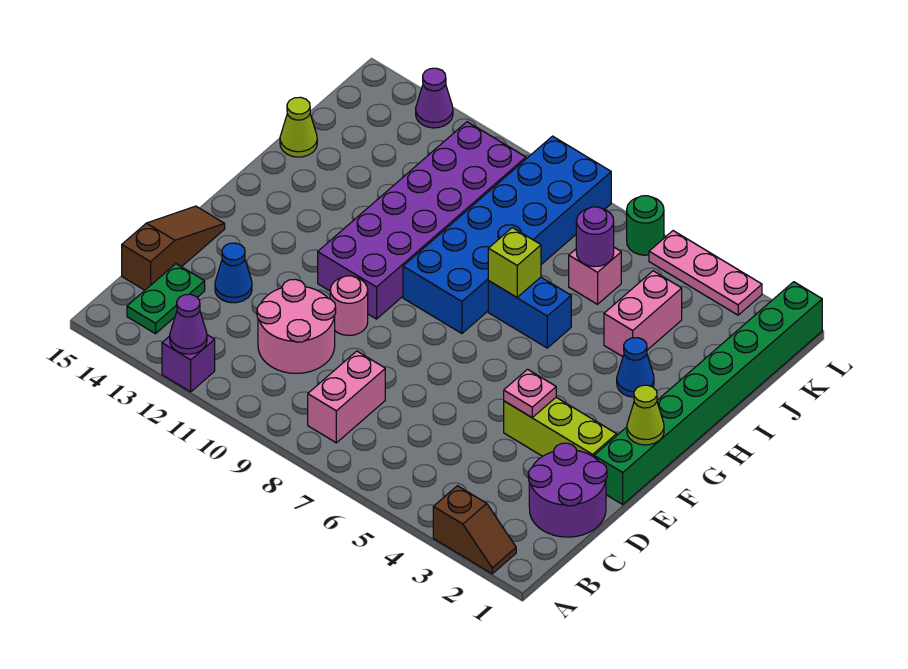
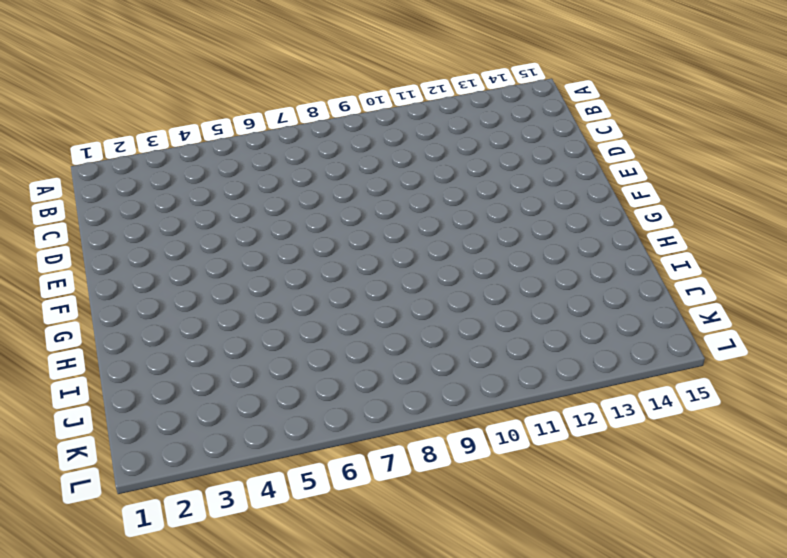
none -> brown slope A2:A3 level 1 top 3
none -> purple brick A12 level 1
none -> pink brick B8:C8 level 1

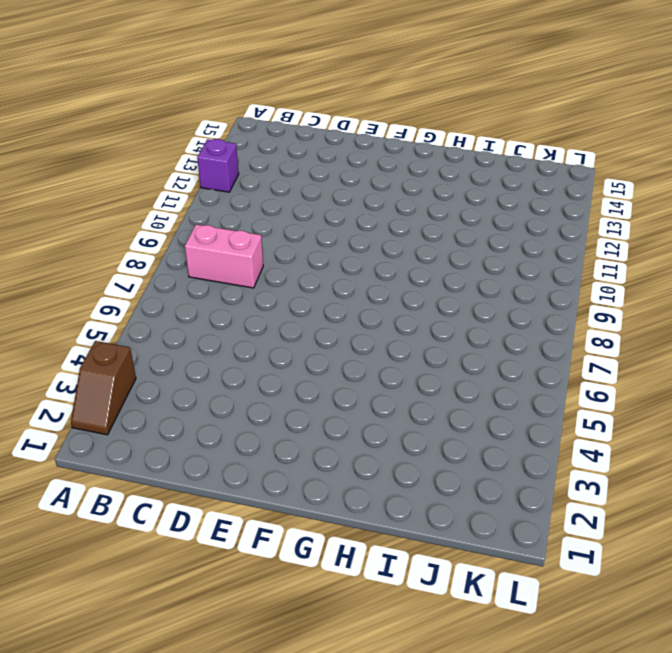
none -> green plate B14:C14 level 1
none -> purple round brick C1:D2 level 1
none -> pink round brick C10:D11 level 1

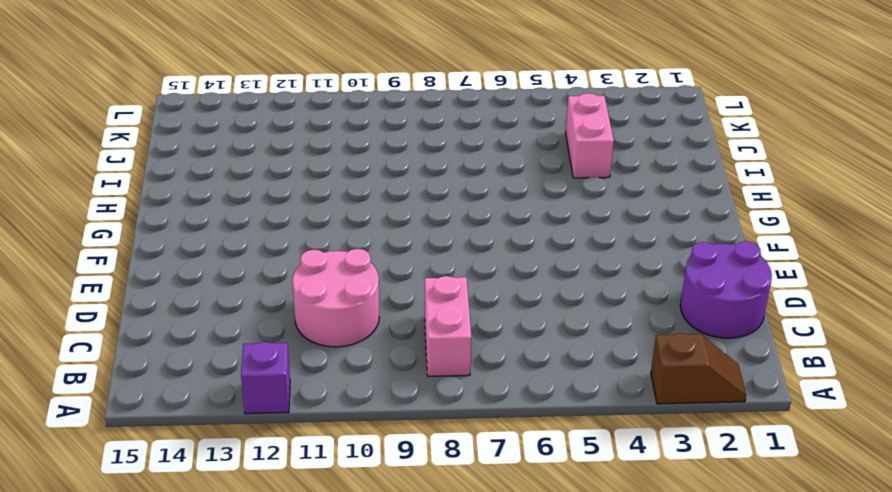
none -> green plate B14:C14 level 1
none -> brown slope C15:E15 level 1 top C
none -> blue cone D13 level 1

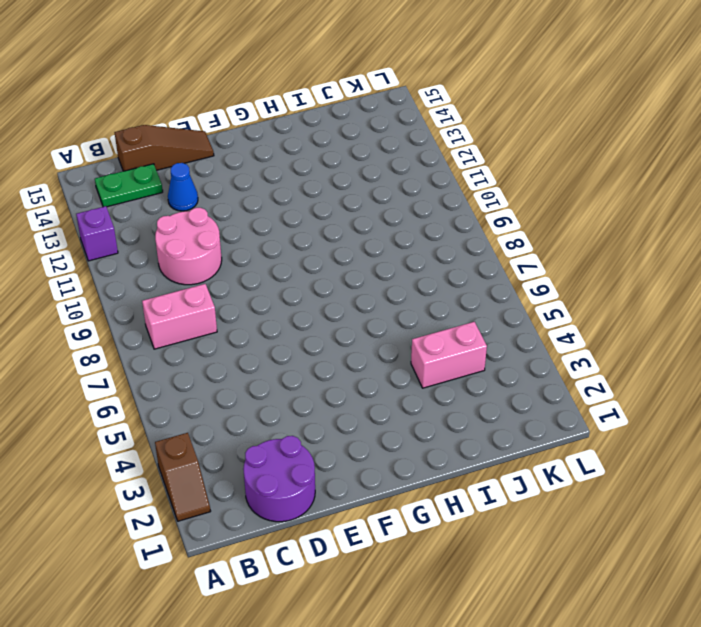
none -> green brick E1:L1 level 1
none -> lime brick E2:E4 level 1
none -> pink round brick E10 level 1

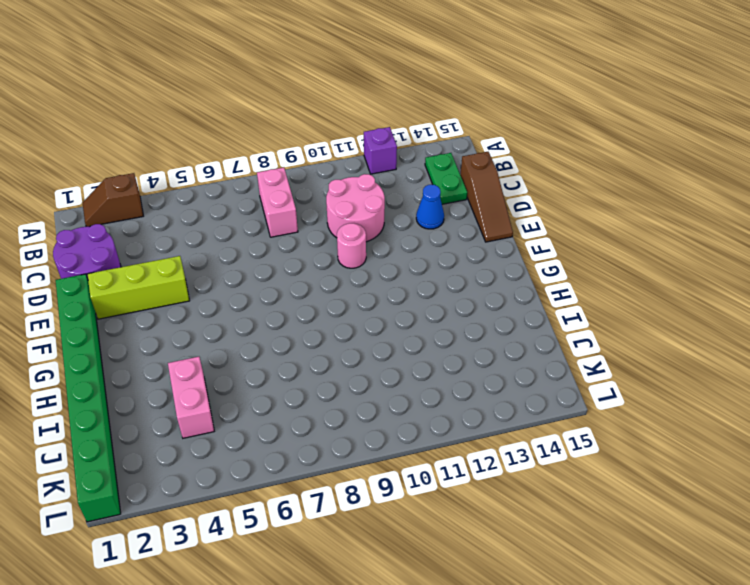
none -> purple brick F10:K11 level 1
none -> blue brick G8:L9 level 1
none -> blue cone H3 level 1

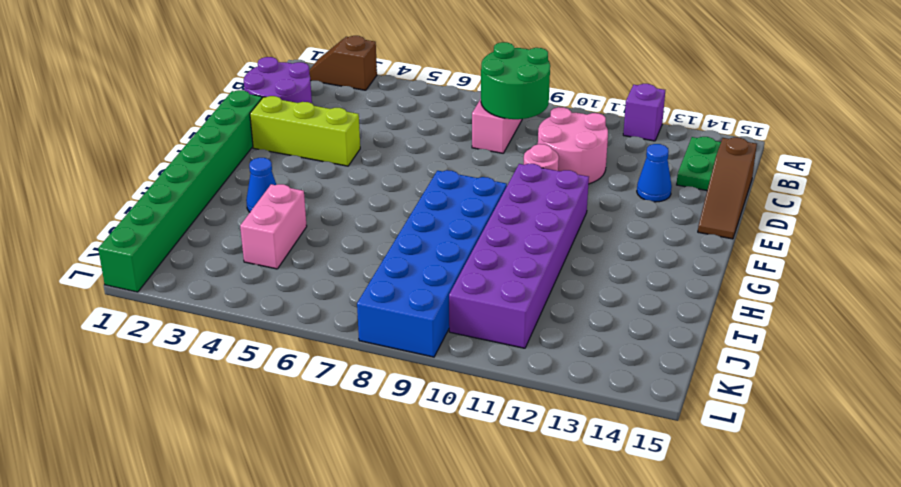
green round brick B8:C9 level 2 -> none
none -> blue brick H6:H7 level 1
none -> lime cone I15 level 1
none -> pink brick J6 level 1

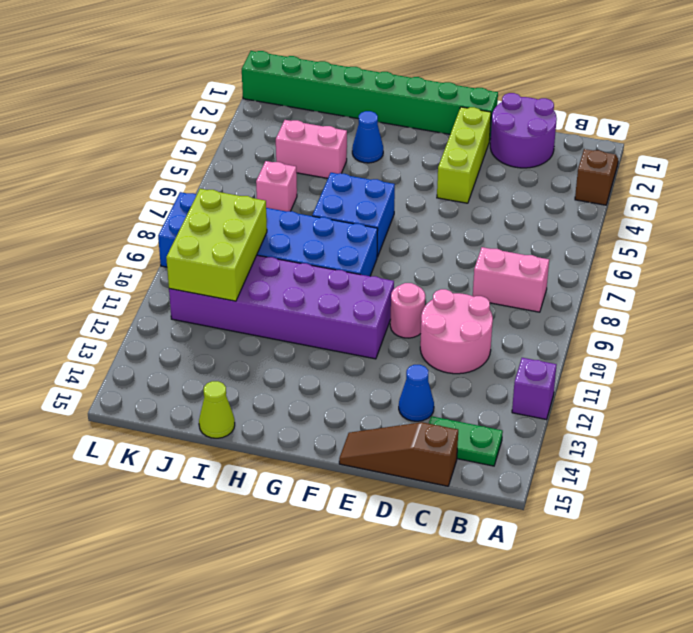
blue brick G6:H7 level 1 -> blue brick H6:H7 level 1
lime brick J9:K11 level 2 -> none
none -> pink plate L3:L5 level 1
none -> green round brick L6 level 1
none -> purple cone L13 level 1

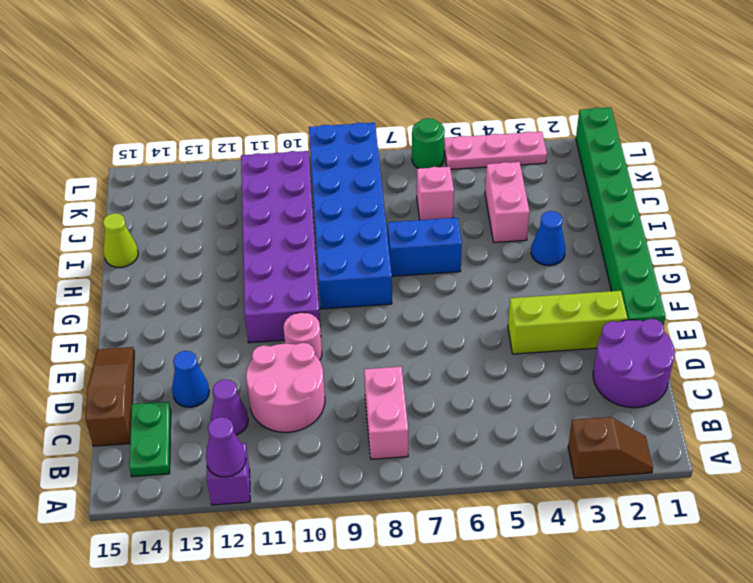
purple cone C12 level 1 -> purple cone L13 level 1
none -> pink plate E4 level 2
none -> lime cone F1 level 2
none -> lime brick H7 level 2

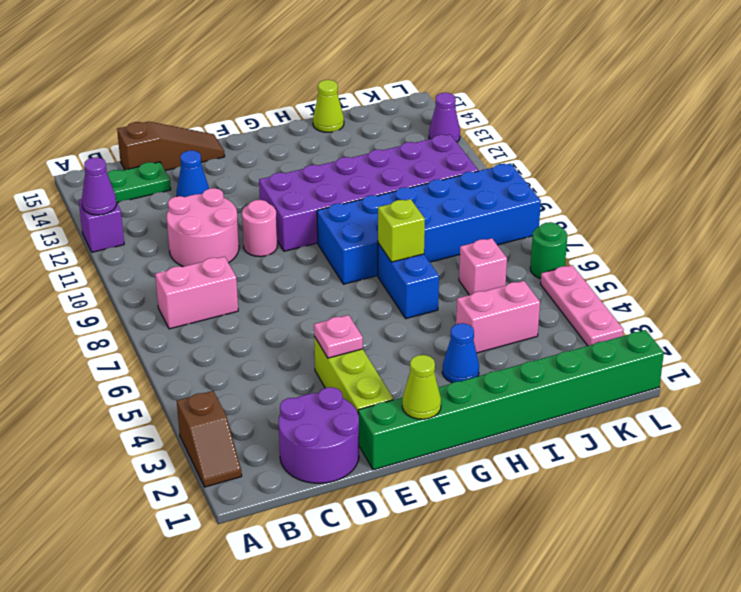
none -> purple round brick J6 level 2

